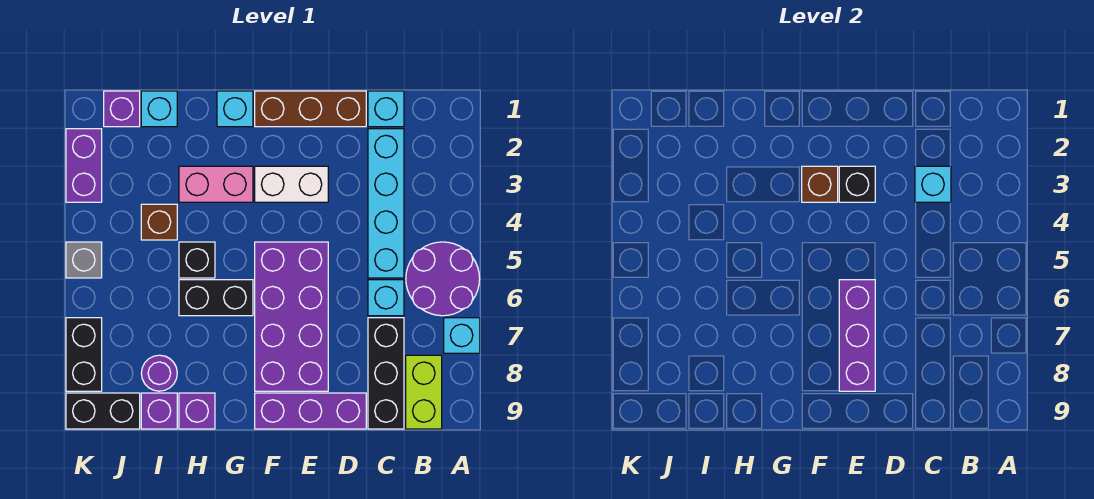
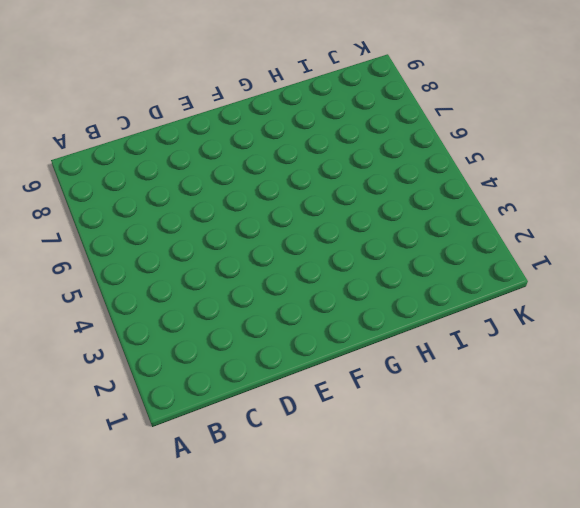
none -> purple round brick A5:B6 level 1
none -> cyan brick A7 level 1
none -> lime brick B8:B9 level 1

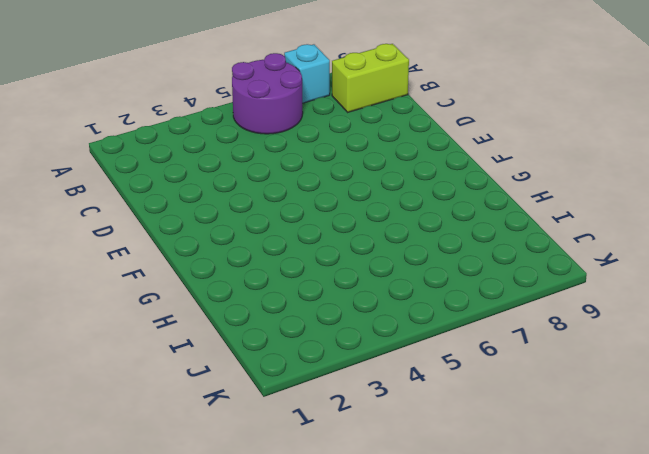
none -> cyan brick C1 level 1
none -> cyan brick C2:C5 level 1
none -> cyan brick C6 level 1

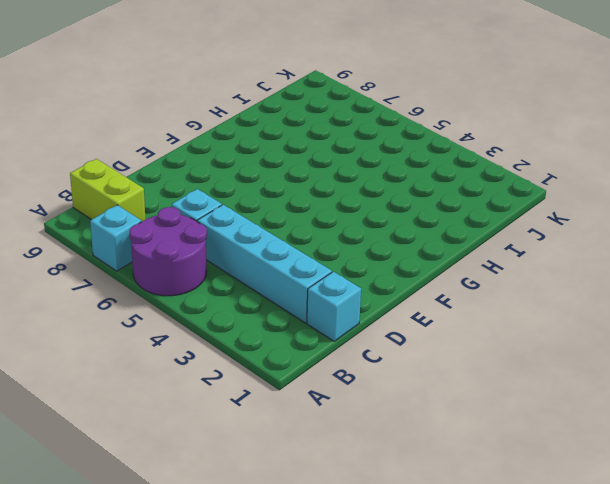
none -> black brick C7:C9 level 1
none -> brown brick D1:F1 level 1
none -> purple brick D9:F9 level 1

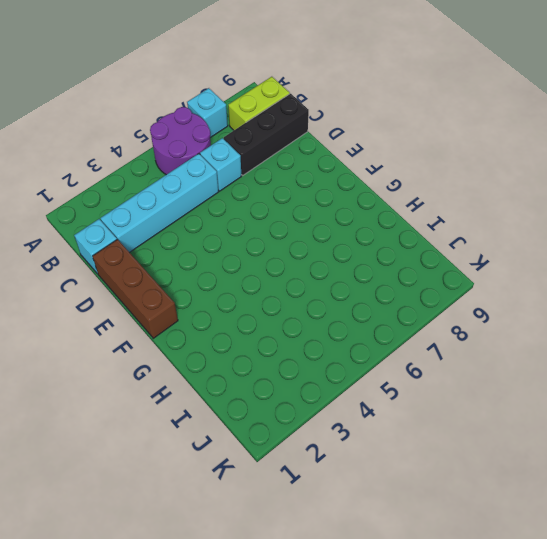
none -> purple brick D9:F9 level 1
none -> white brick E3:F3 level 1
none -> purple brick E5:F8 level 1

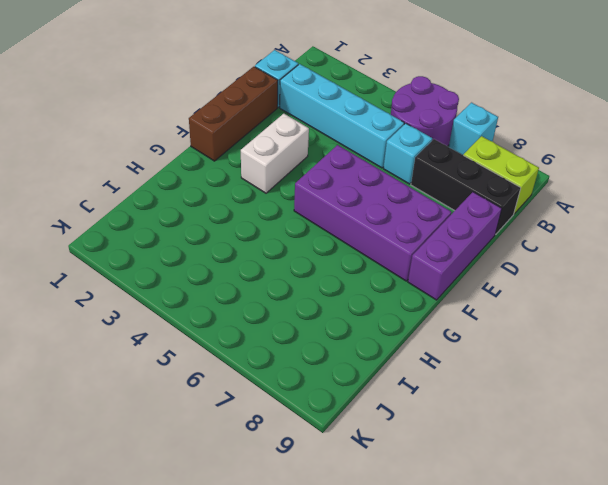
none -> cyan brick G1 level 1
none -> pink brick G3:H3 level 1
none -> black brick G6:H6 level 1

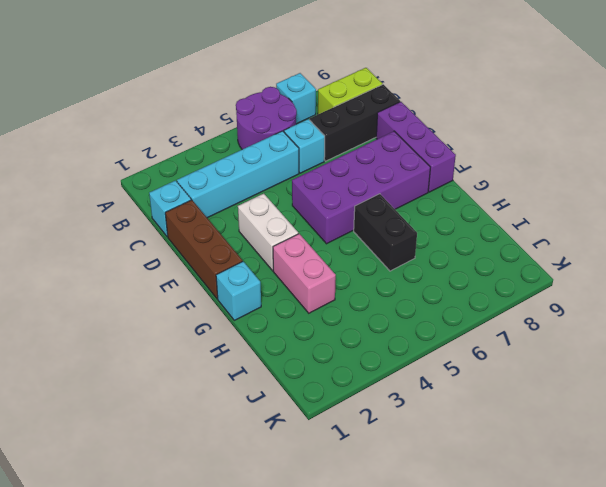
none -> black brick H5 level 1
none -> purple brick H9 level 1
none -> cyan brick I1 level 1

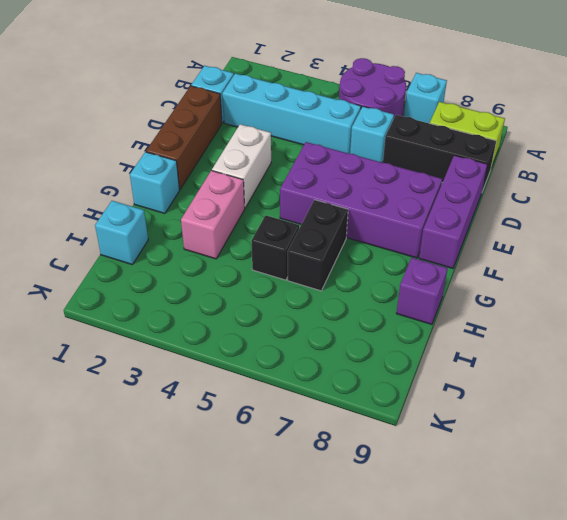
none -> brown brick I4 level 1
none -> purple round brick I8 level 1
none -> purple brick I9 level 1

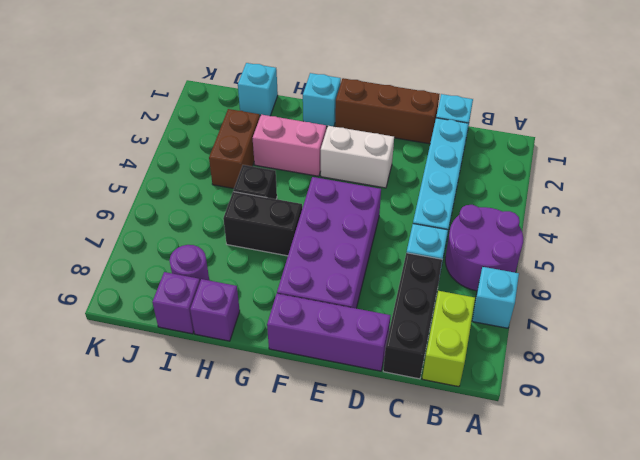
brown brick I3:I4 level 1 -> brown brick I4 level 1
none -> purple brick J1 level 1
none -> black brick J9:K9 level 1
none -> purple brick K2:K3 level 1

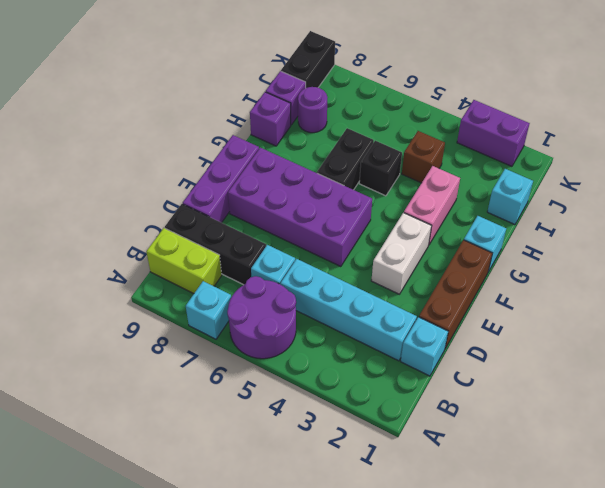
none -> purple brick J1 level 1
none -> grey brick K5 level 1
none -> black brick K7:K8 level 1

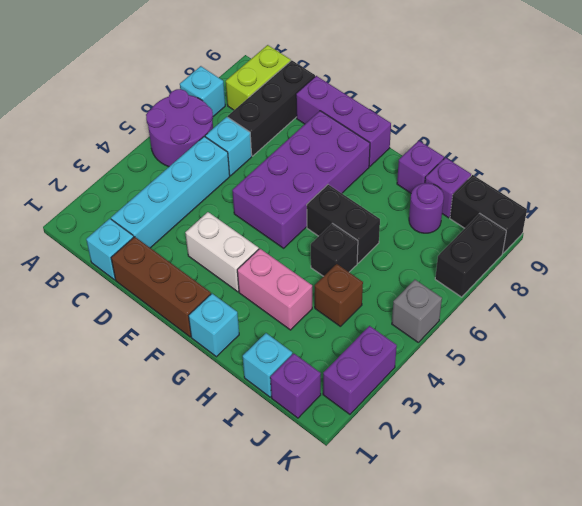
none -> cyan brick C3 level 2
none -> black brick E3 level 2
none -> purple brick E6:E8 level 2

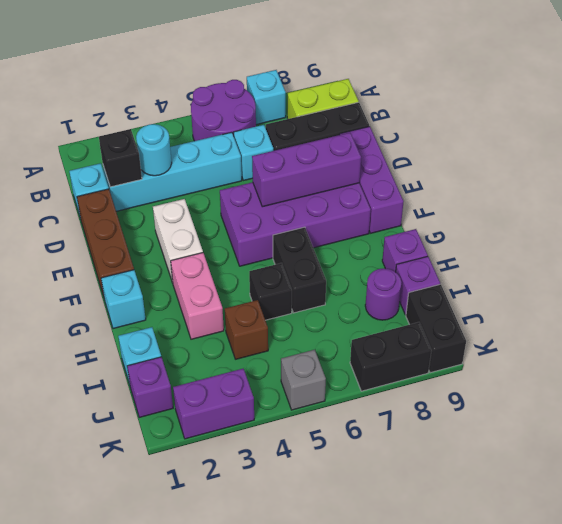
black brick C2 level 2 -> black brick E3 level 2
cyan round brick C3 level 2 -> cyan brick C3 level 2
none -> brown brick F3 level 2

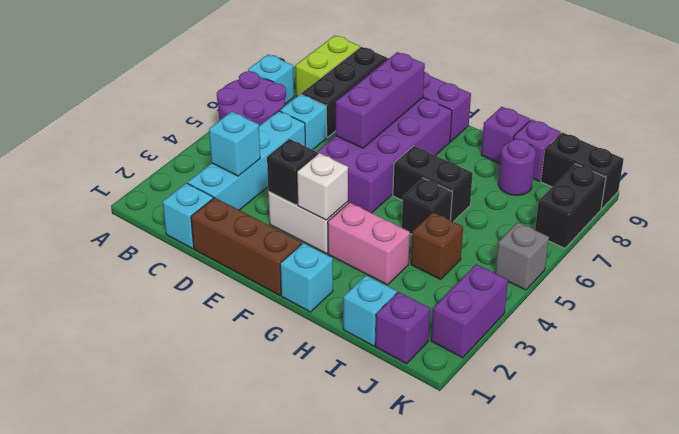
white brick F3 level 2 -> brown brick F3 level 2

